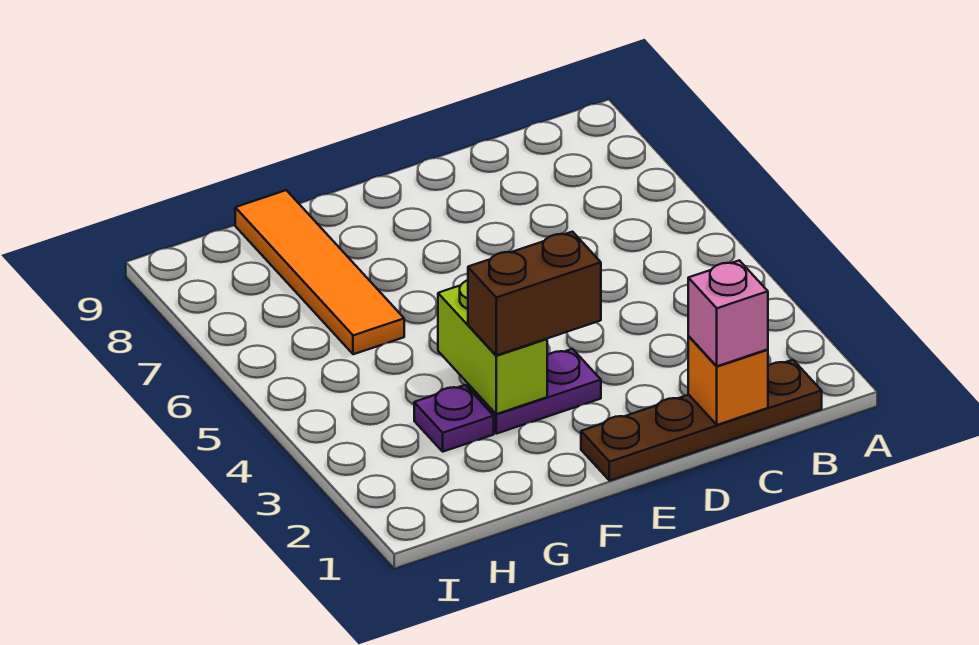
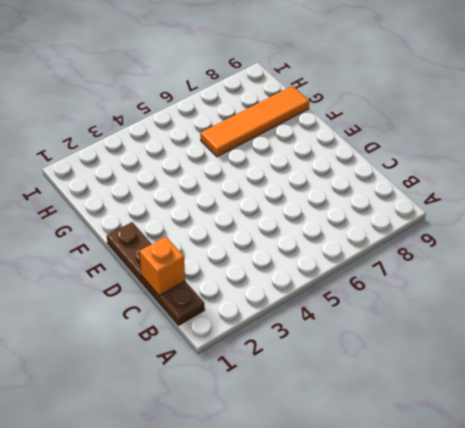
none -> purple plate E3:F3 level 1
none -> purple plate G3 level 1

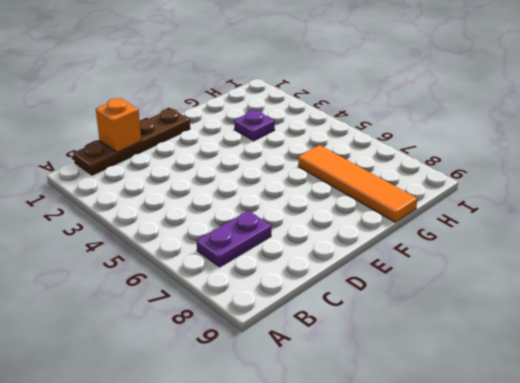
purple plate B7:C7 level 1 -> purple plate E3:F3 level 1
none -> lime brick F3:F4 level 2
none -> pink brick C1 level 3

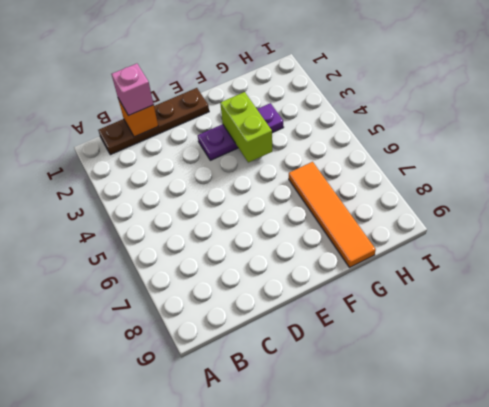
none -> brown brick E3:F3 level 3

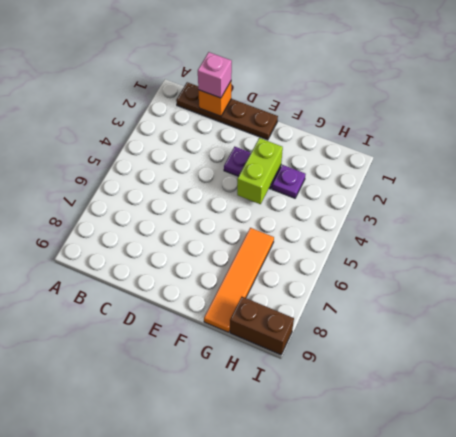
brown brick H9:I9 level 1 -> brown brick E3:F3 level 3

